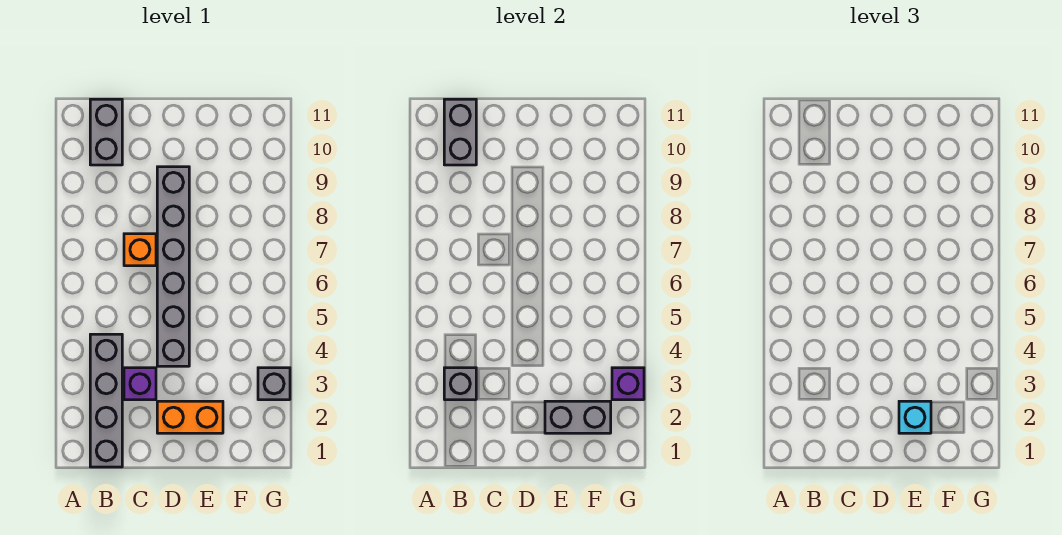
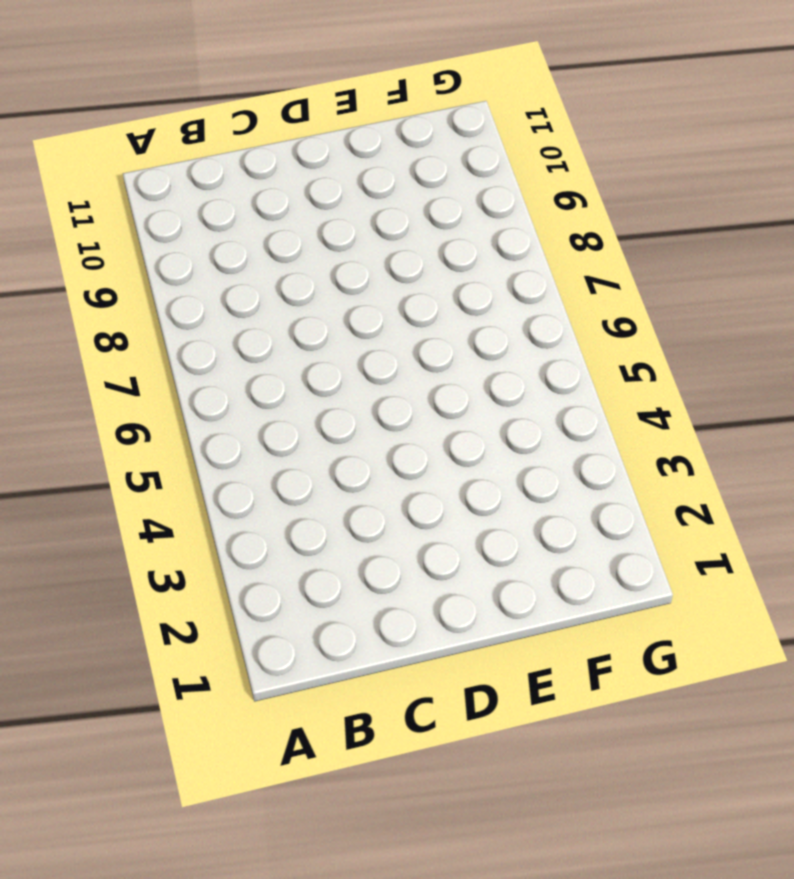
none -> grey brick B1:B4 level 1
none -> grey brick B10:B11 level 1
none -> purple brick C3 level 1

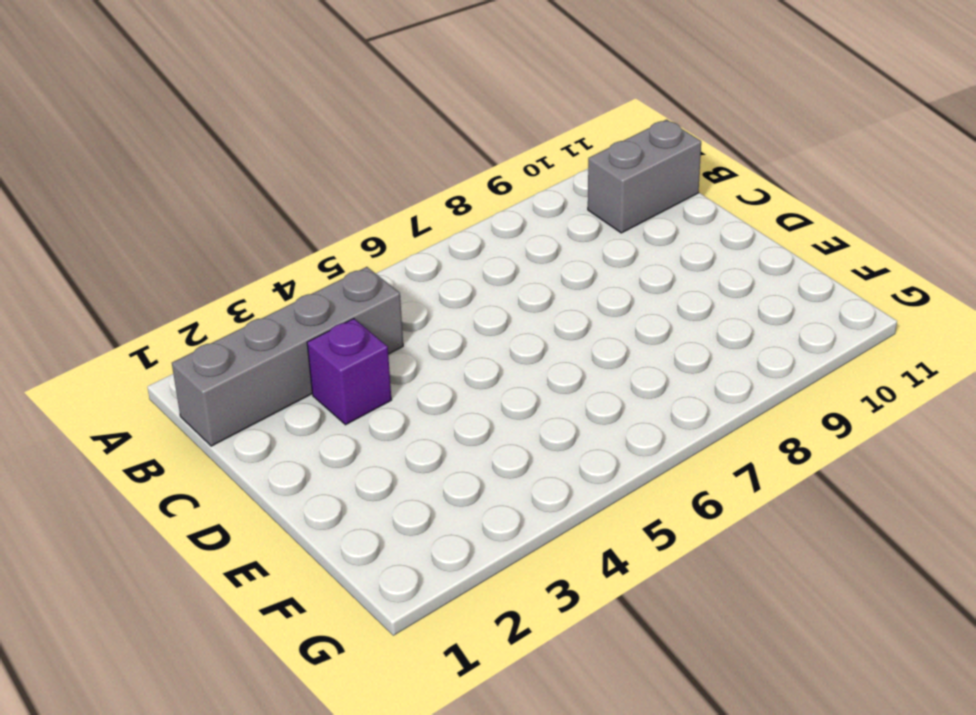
none -> orange brick C7 level 1
none -> orange brick D2:E2 level 1
none -> grey brick D4:D9 level 1

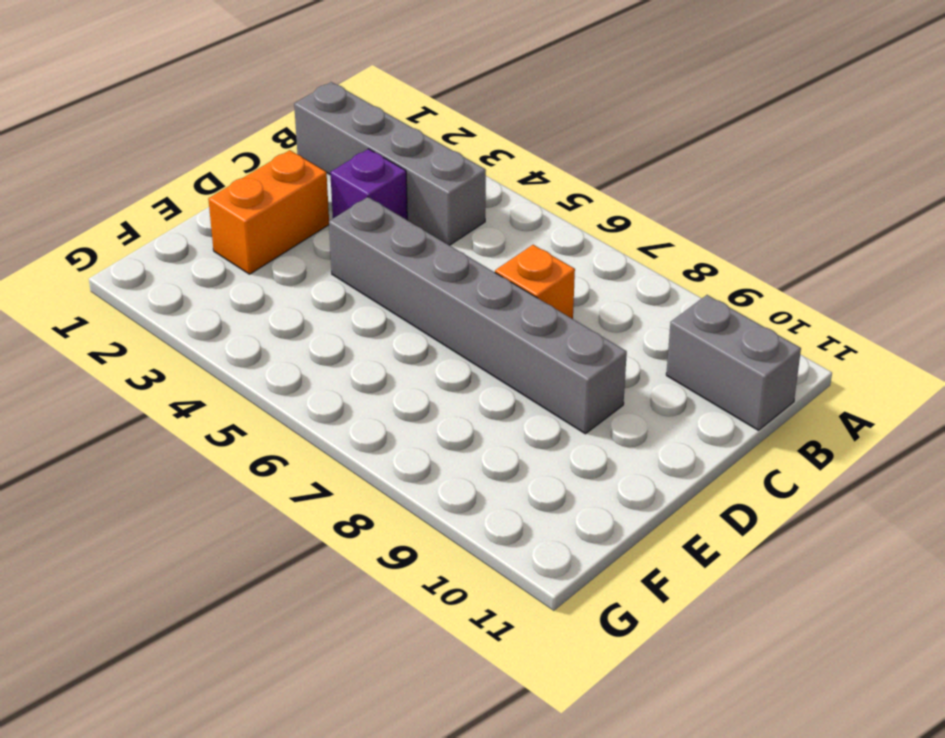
none -> grey brick G3 level 1
none -> grey brick B3 level 2
none -> grey brick B10:B11 level 2

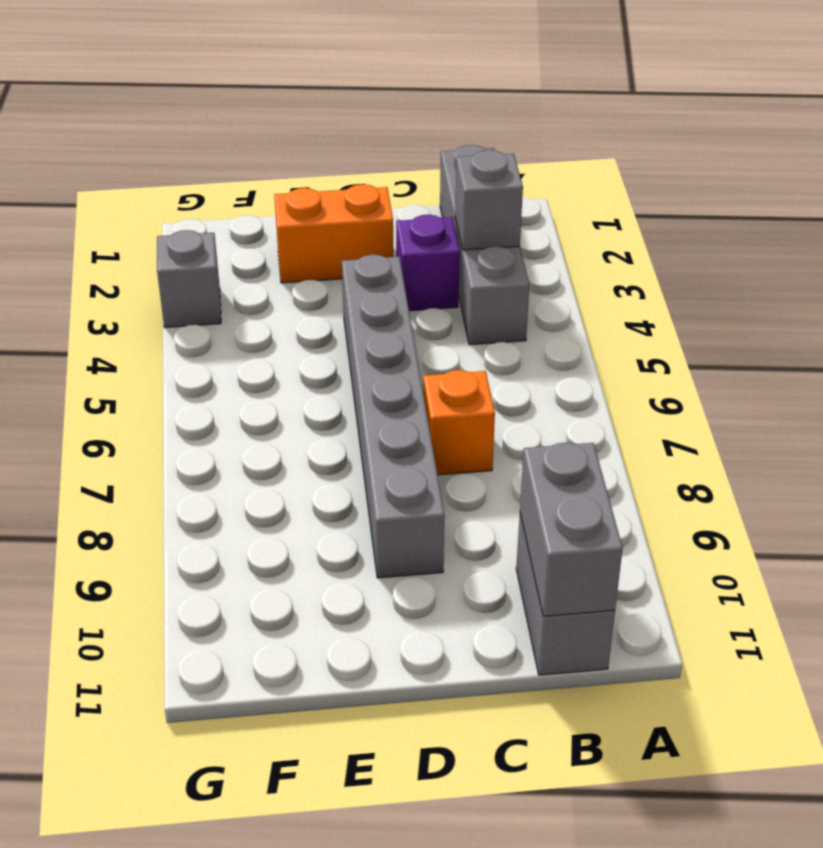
none -> grey brick E2:F2 level 2
none -> purple brick G3 level 2
none -> cyan brick E2 level 3

